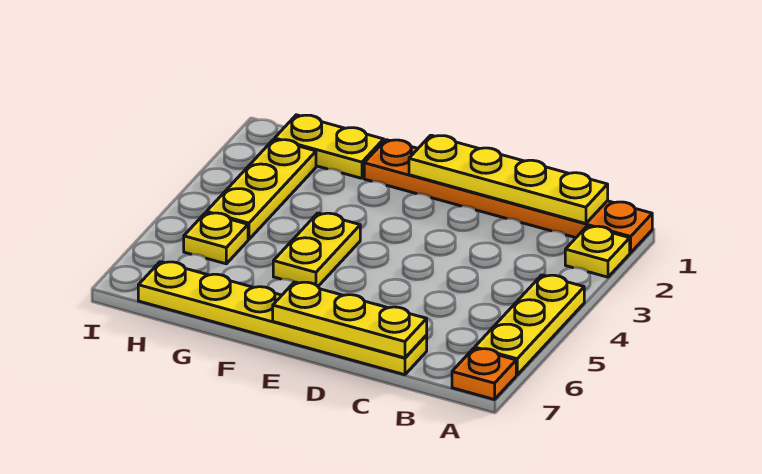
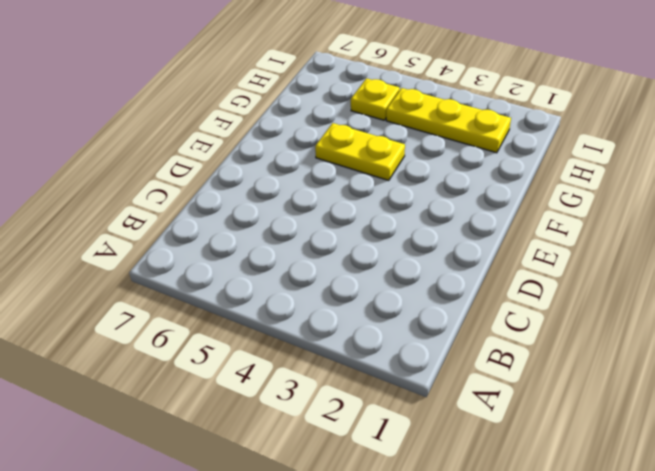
none -> orange plate A1:F1 level 1
none -> yellow plate A2 level 1

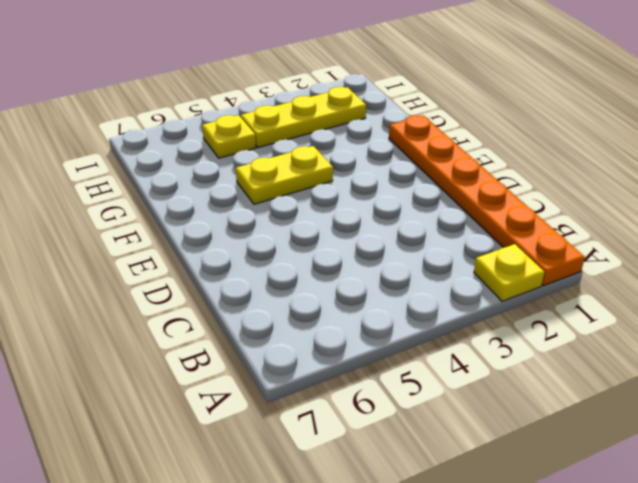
none -> yellow plate A4:A6 level 1
none -> orange plate A7 level 1

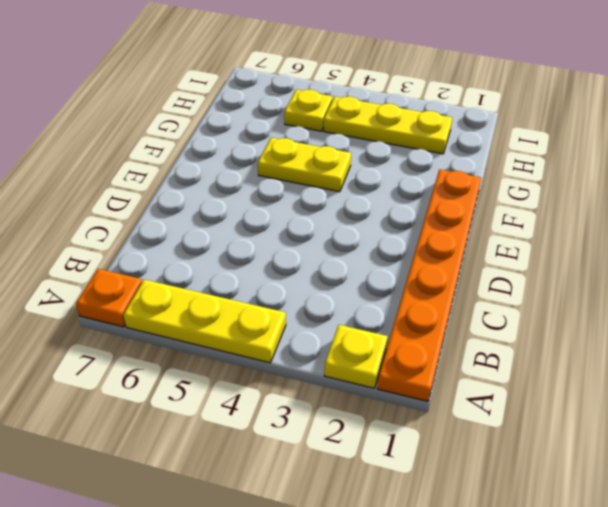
none -> yellow plate C7:H7 level 1
none -> yellow plate G1:H1 level 1

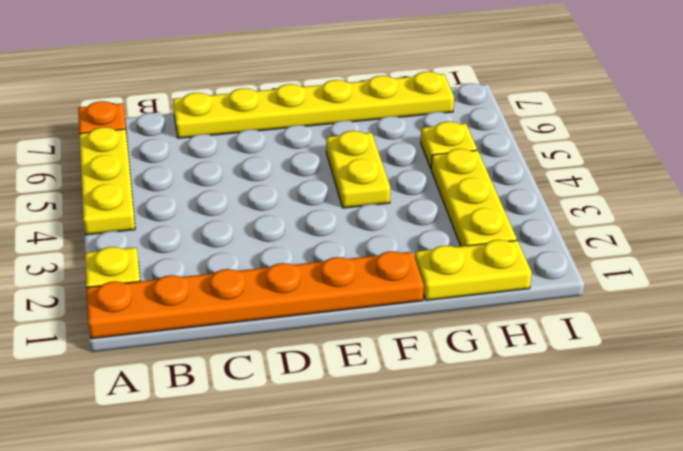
none -> yellow plate B1:E1 level 2
none -> yellow plate C7:E7 level 2

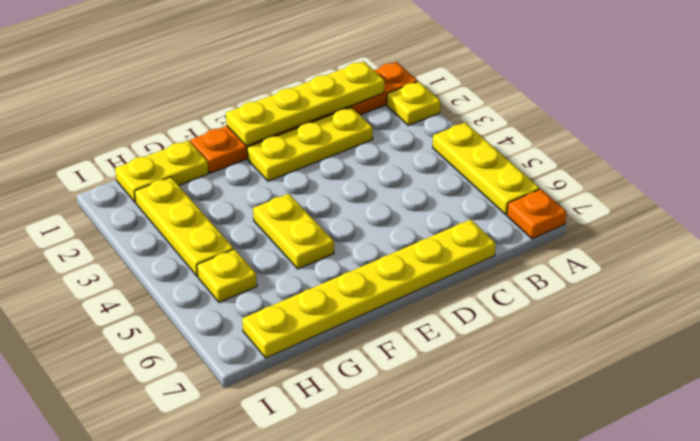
yellow plate C2:E2 level 1 -> yellow plate C7:E7 level 2

